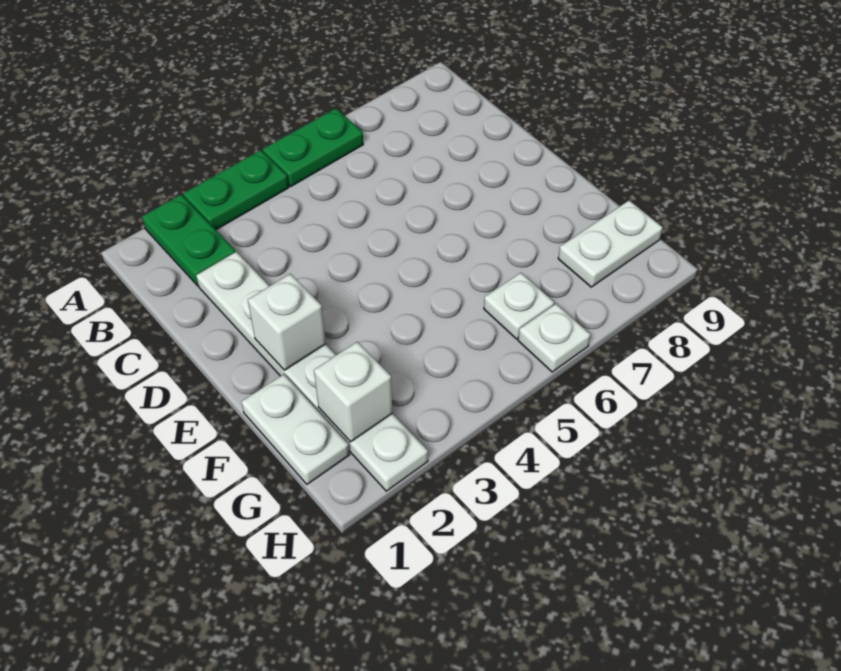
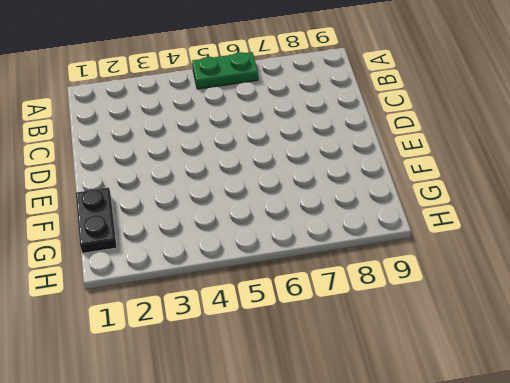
black plate F1:G1 level 1 -> white plate F1:G1 level 1
none -> green plate A2:B2 level 1
none -> green plate A3:A4 level 1

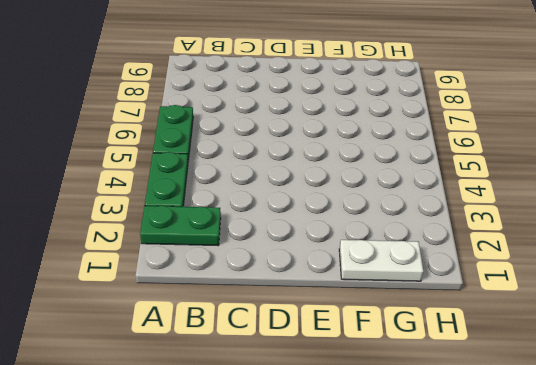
none -> white plate C2:H2 level 1
none -> white plate G6 level 1

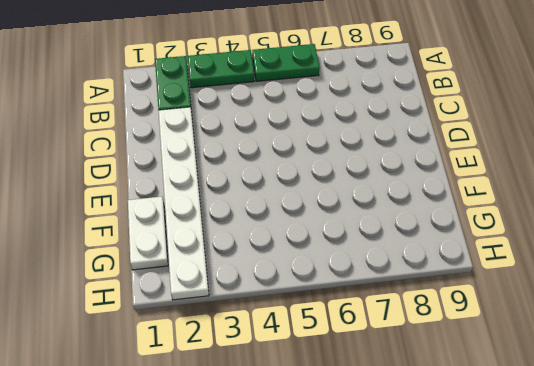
none -> white plate G6 level 1
none -> white plate G8:G9 level 1

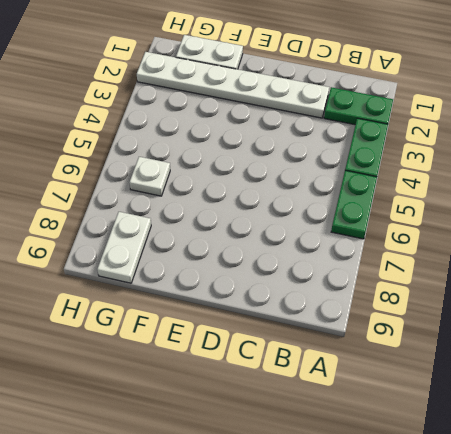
none -> white plate H6 level 1
none -> white brick E2 level 2

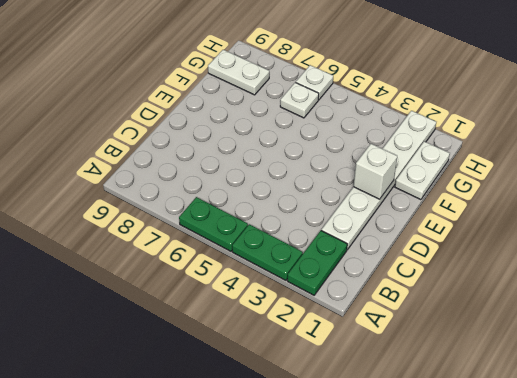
none -> white brick G2 level 2

